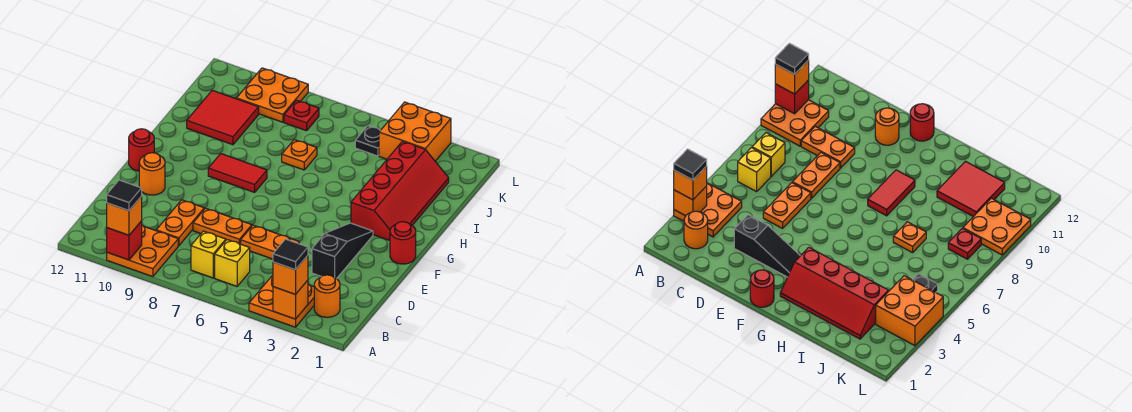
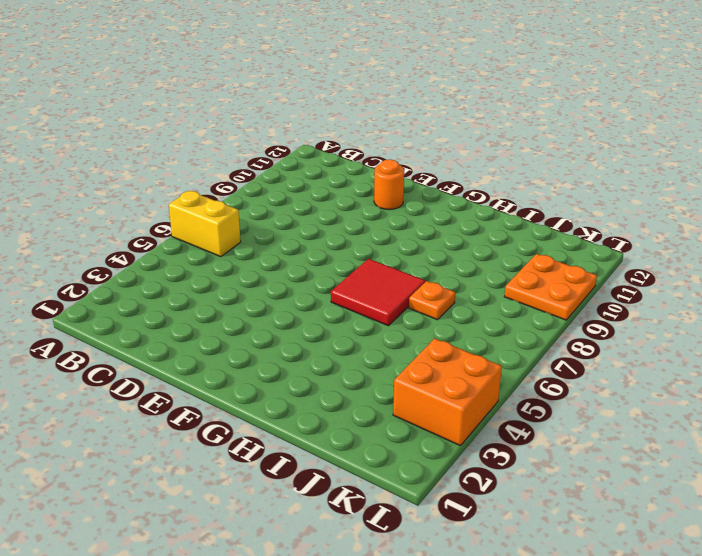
yellow brick A6:B6 level 1 -> yellow brick B6 level 1
red tile G6:H7 level 1 -> red tile I10:J11 level 1
none -> orange plate A3:B4 level 1
none -> orange plate A9:B10 level 1
none -> orange round brick B2 level 1

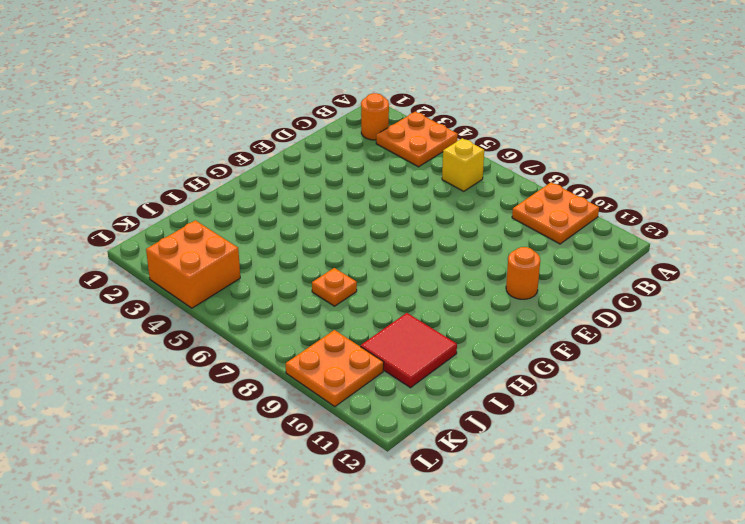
none -> yellow brick B7 level 1
none -> orange plate C9:D9 level 1
none -> black slope D3:F3 level 1 top D

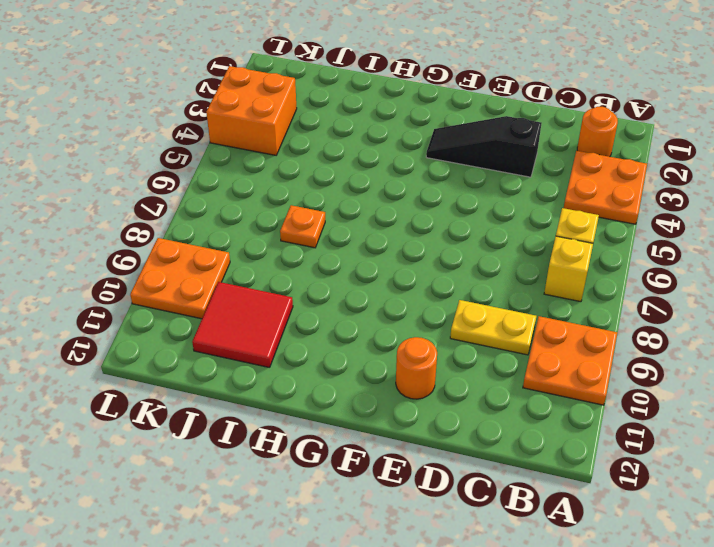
yellow plate C9:D9 level 1 -> orange plate C9:D9 level 1
none -> orange plate D5:D6 level 1
none -> orange plate D7:D8 level 1
none -> red round brick F1 level 1

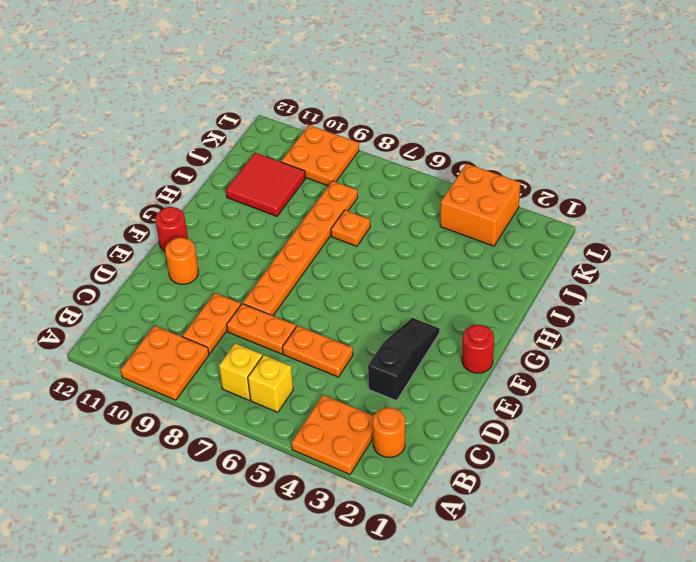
orange plate E8:J8 level 1 -> red tile G8:G9 level 1
none -> red slope G2:J3 level 1 top 3
none -> black plate K5 level 1
none -> red plate K8 level 1

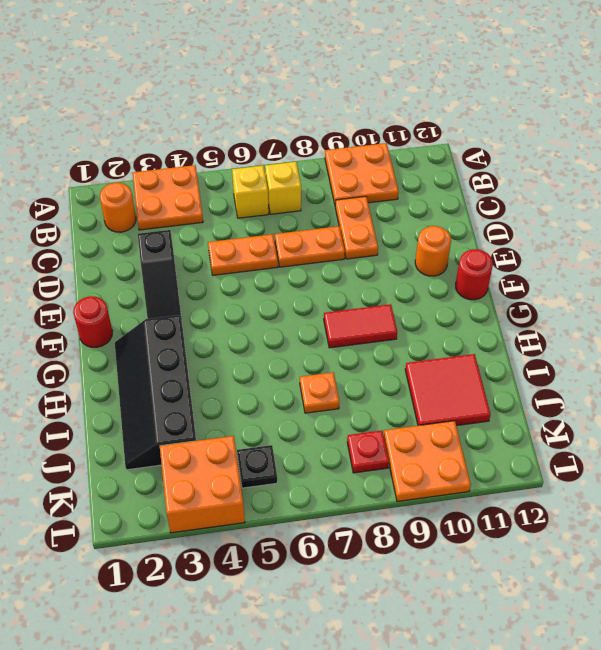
black slope G2:J3 level 1 top 3 -> red slope G2:J3 level 1 top 3
none -> orange brick A3 level 2
none -> red brick A10 level 2
none -> orange brick A3 level 3

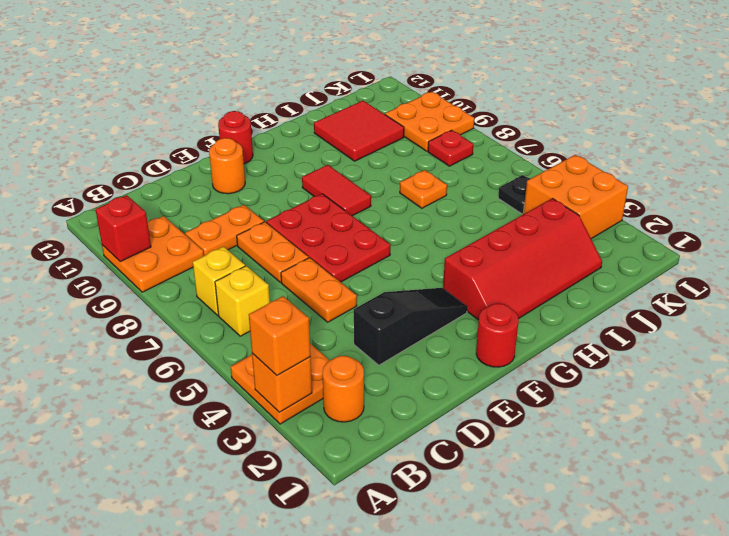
red plate E6:F8 level 1 -> none
none -> orange brick A10 level 3
none -> black tile A3 level 4
none -> black tile A10 level 4

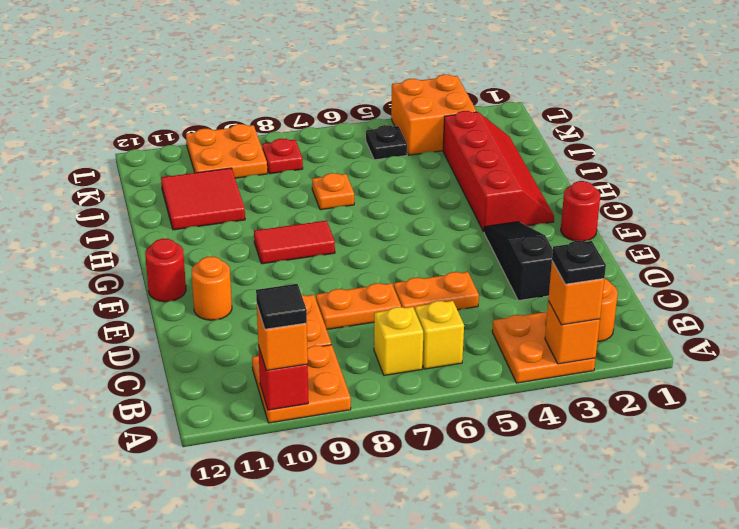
black plate A3 level 4 -> black tile A3 level 4

